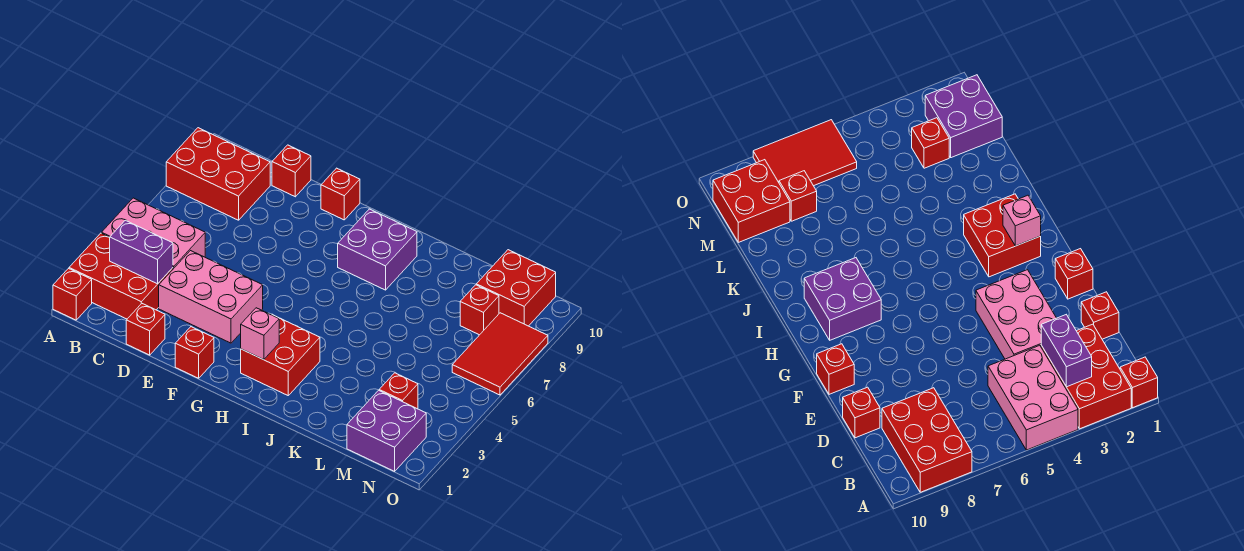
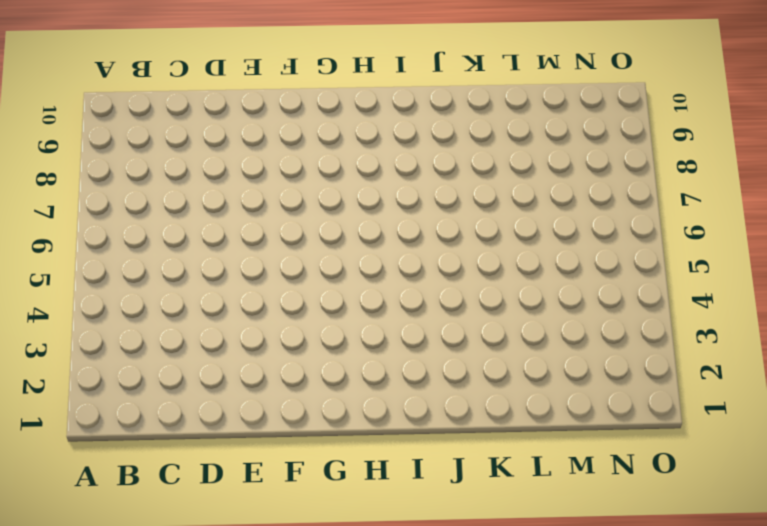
none -> red brick A1 level 1
none -> red brick A2:C3 level 1
none -> pink brick A4:C5 level 1

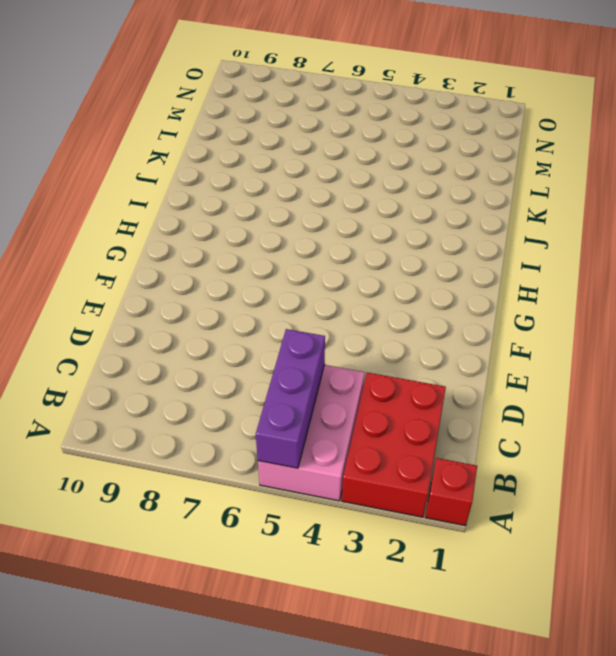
purple brick A5:C5 level 2 -> none
none -> red brick A8:C9 level 1
none -> red brick D1 level 1
none -> pink brick D3:F4 level 1

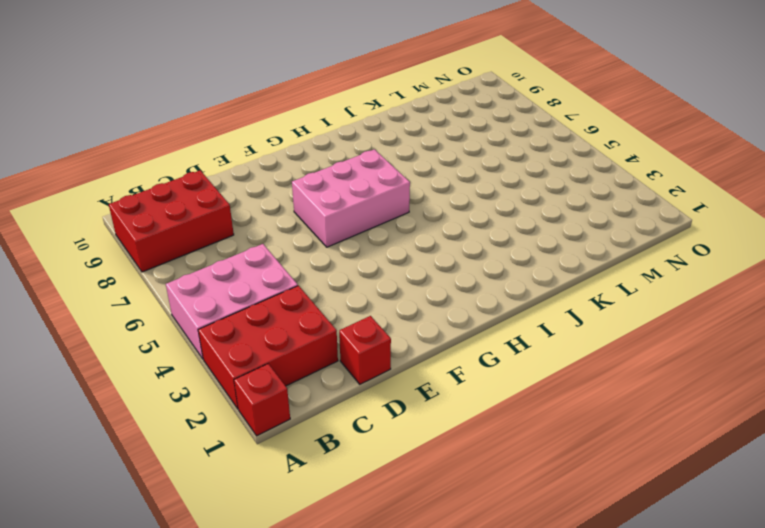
pink brick F6:H7 level 1 -> pink brick D3:F4 level 1
none -> red brick D10 level 1
none -> red brick F1 level 1
none -> red brick F10 level 1

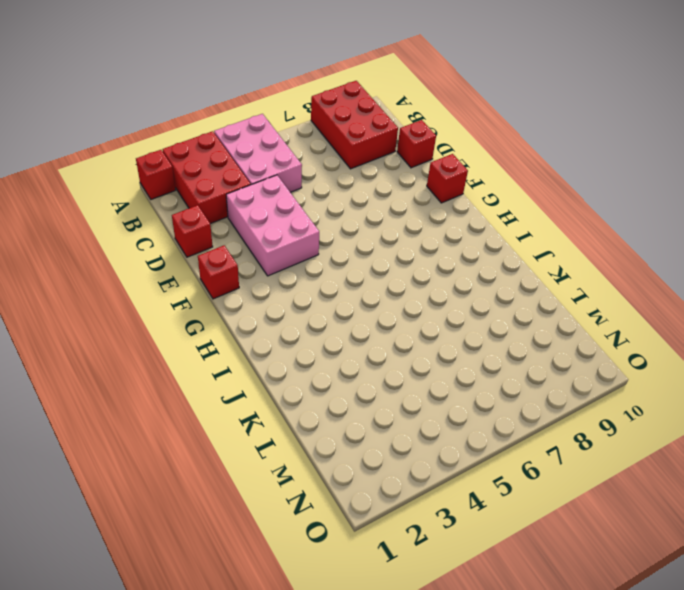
none -> red brick H2:I3 level 1
none -> purple brick H8:I9 level 1
none -> purple brick M1:N2 level 1

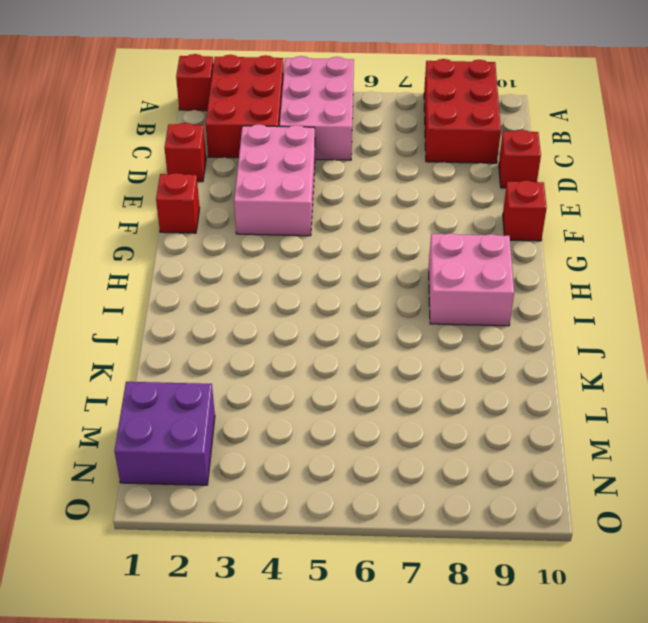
pink brick H8:I9 level 1 -> purple brick H8:I9 level 1
none -> red brick H2:I3 level 1
none -> red brick M3 level 1
none -> red brick M8 level 1

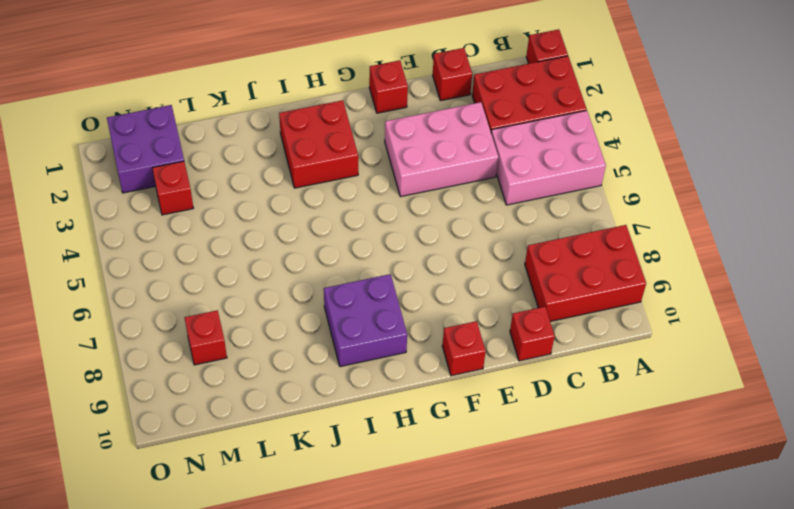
none -> red brick M9:N10 level 1
none -> red tile N6:O8 level 1
none -> purple brick B3:C3 level 2

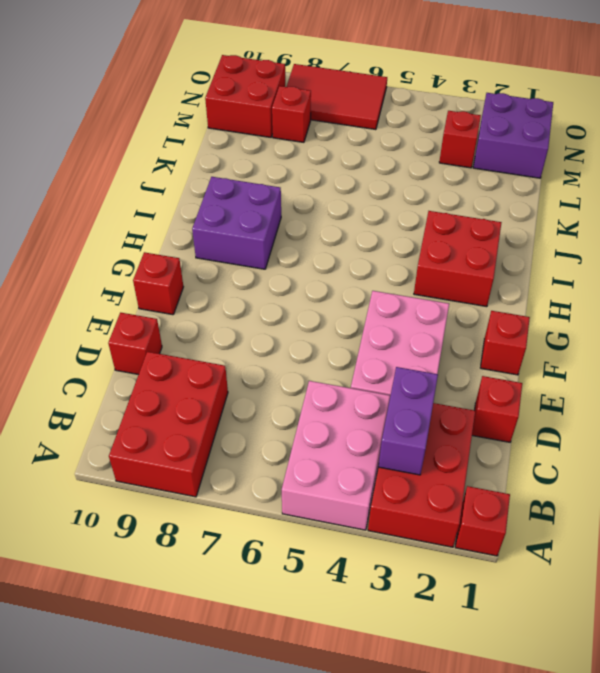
none -> pink brick H2 level 2

